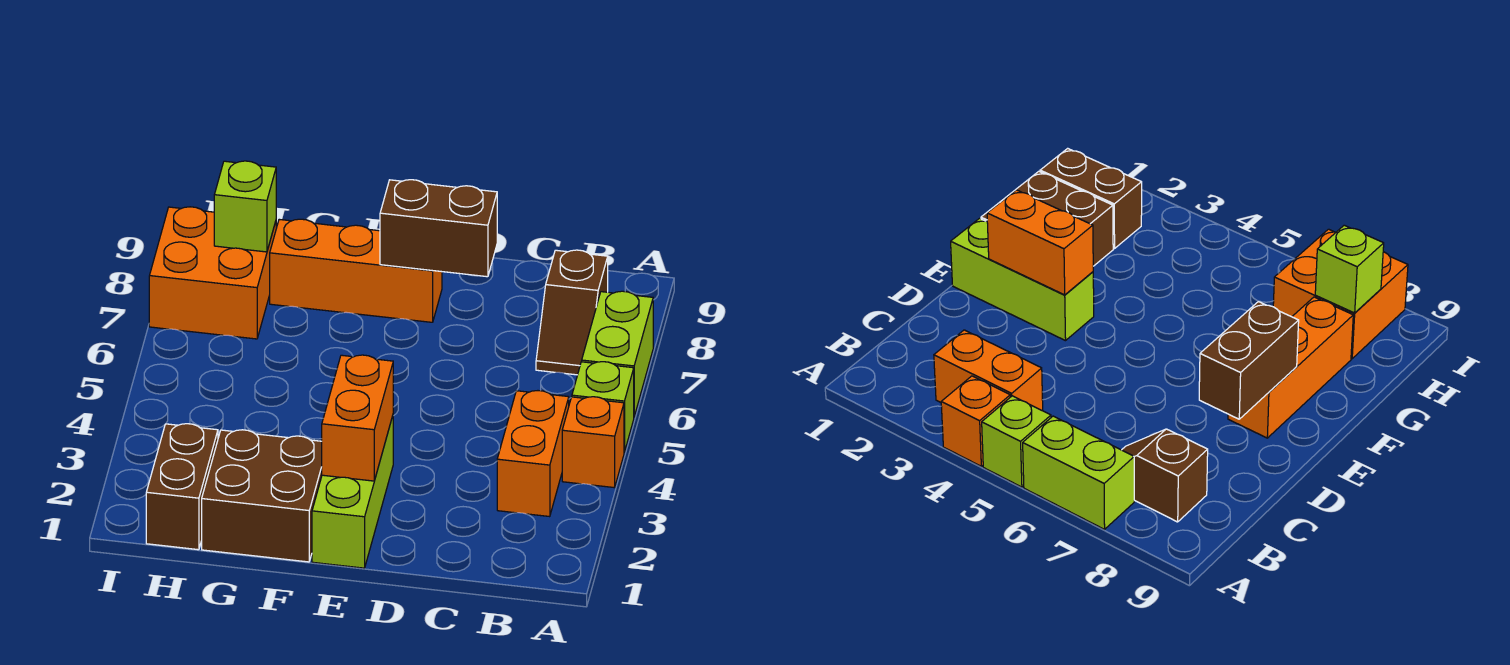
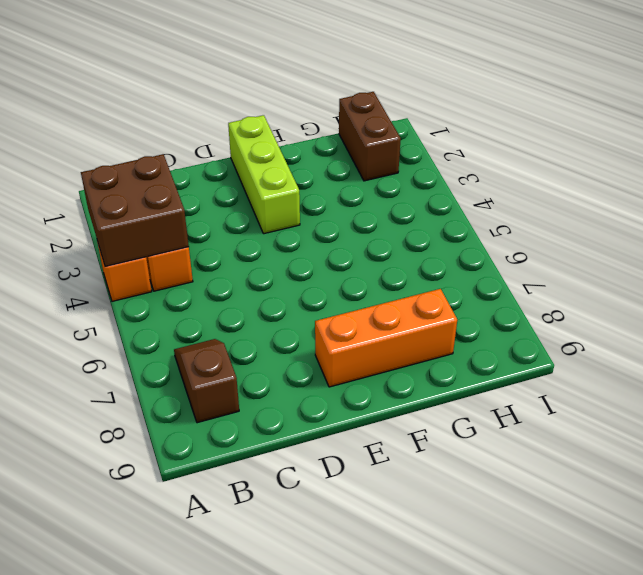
brown brick A3:B4 level 2 -> brown brick F1:G2 level 1
none -> lime brick A5 level 1
none -> lime brick A6:A7 level 1
none -> orange brick H7:I8 level 1

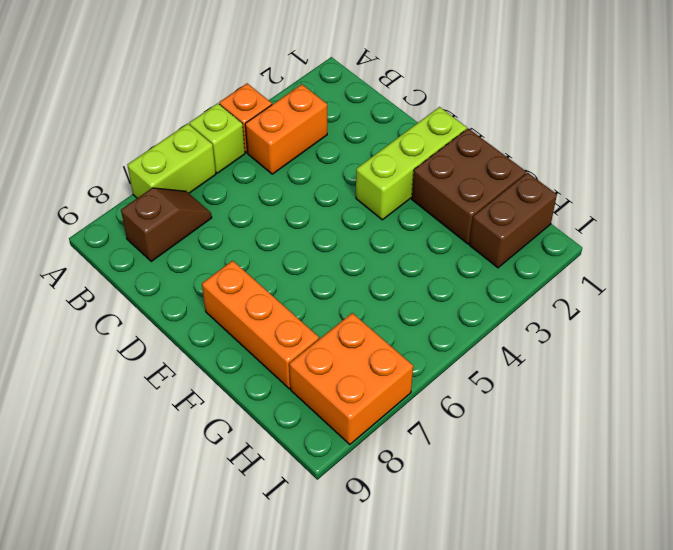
none -> brown brick D8:E8 level 2
none -> orange brick E2:E3 level 2
none -> lime brick H8 level 2

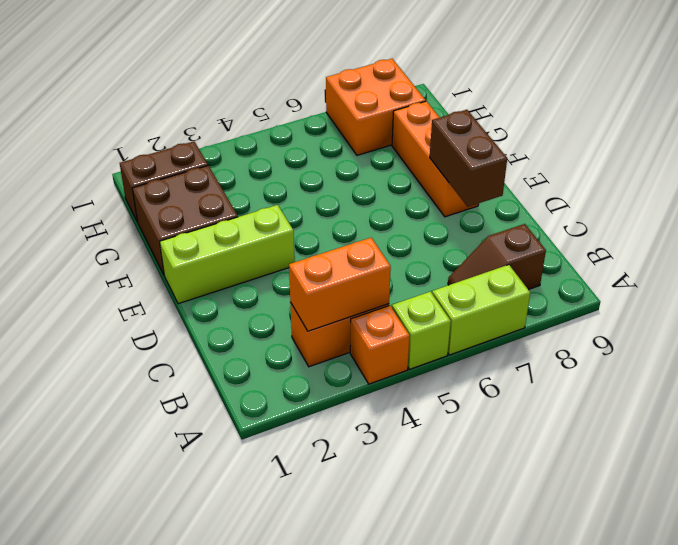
orange brick B3:B4 level 2 -> orange brick E2:E3 level 2
none -> lime brick H8 level 2

